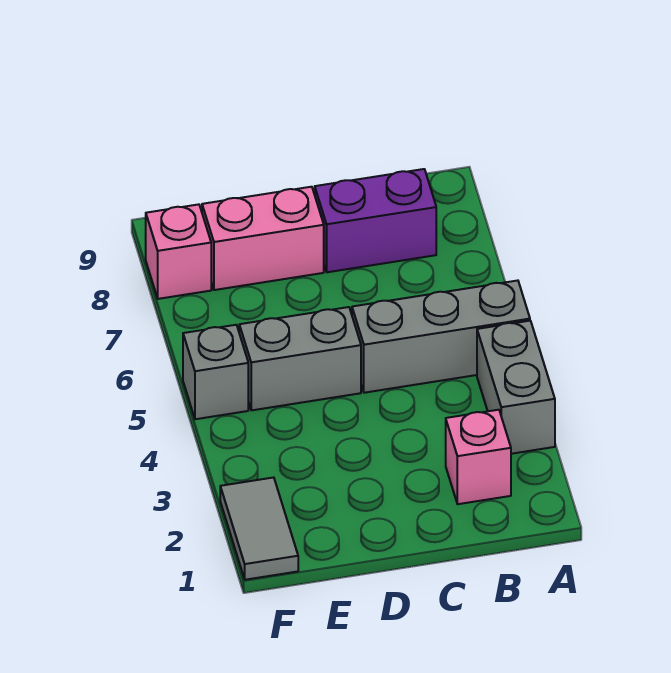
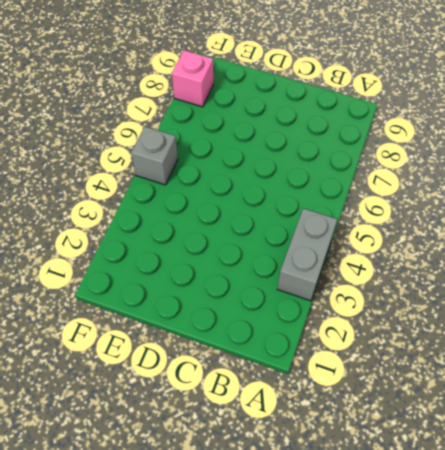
none -> grey brick A5:C5 level 1
none -> pink brick B2 level 1

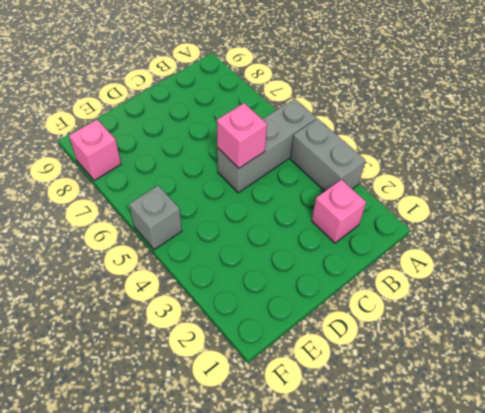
pink brick C5 level 2 -> none
none -> purple brick B8:C8 level 1
none -> grey brick D5:E5 level 1

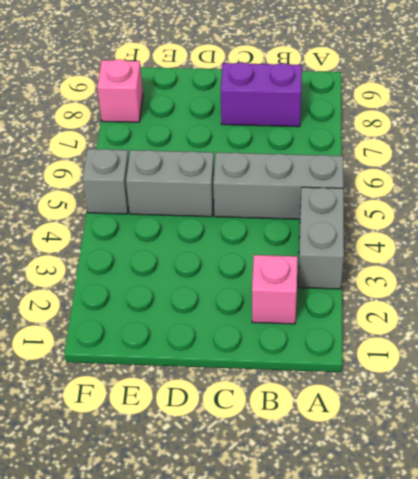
none -> pink brick D8:E8 level 1
none -> grey tile F1:F2 level 1

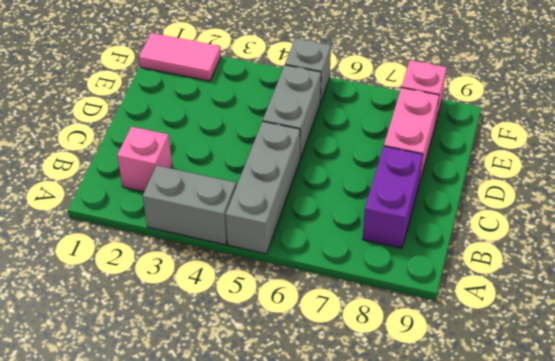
pink tile F1:F2 level 1 -> grey tile F1:F2 level 1

